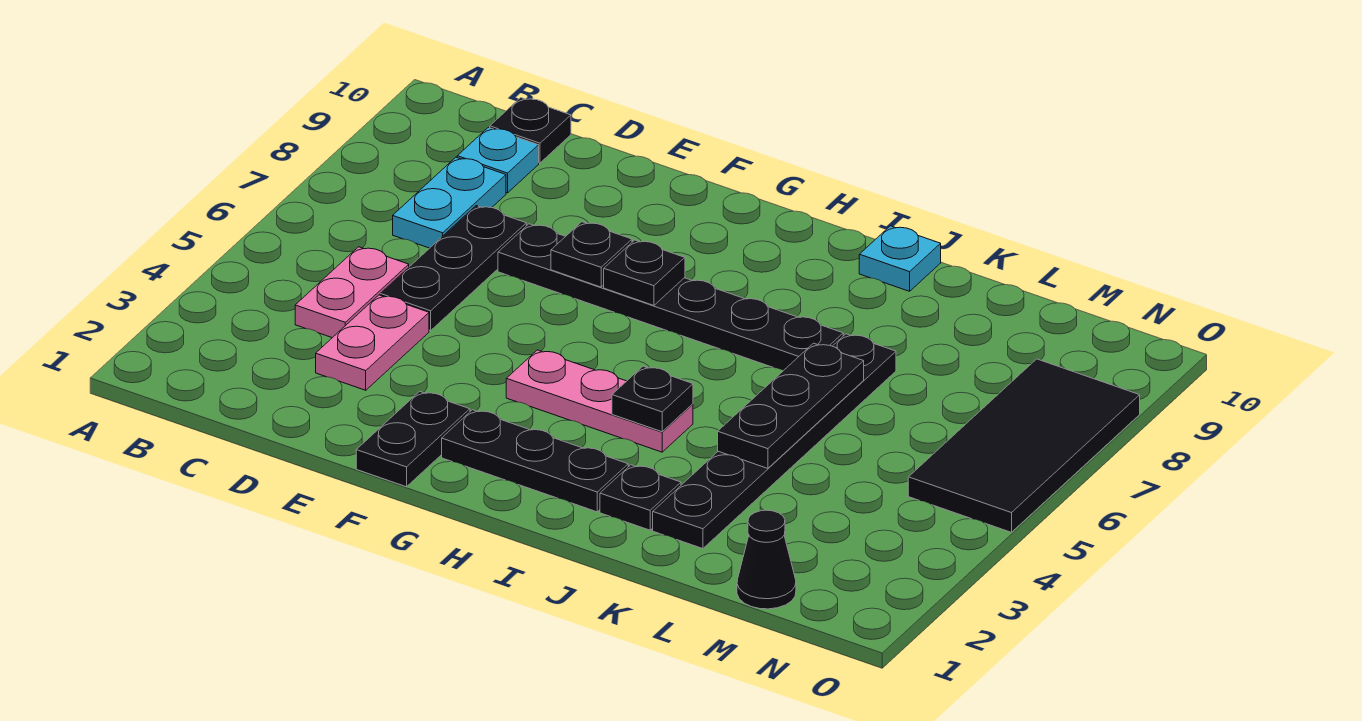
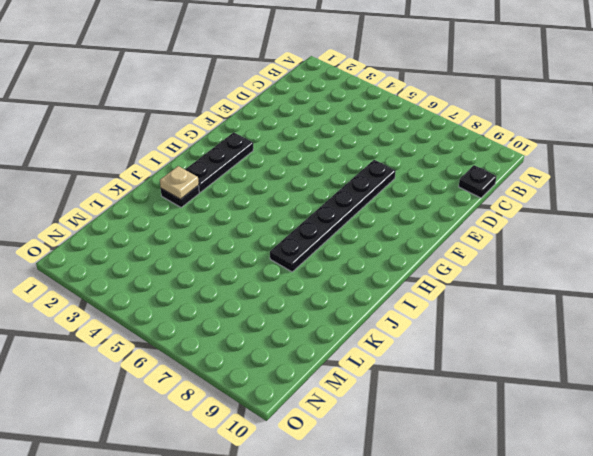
tan plate J2 level 2 -> none
none -> pink plate C4:C5 level 1
none -> cyan plate C7:C8 level 1
none -> cyan plate C9 level 1

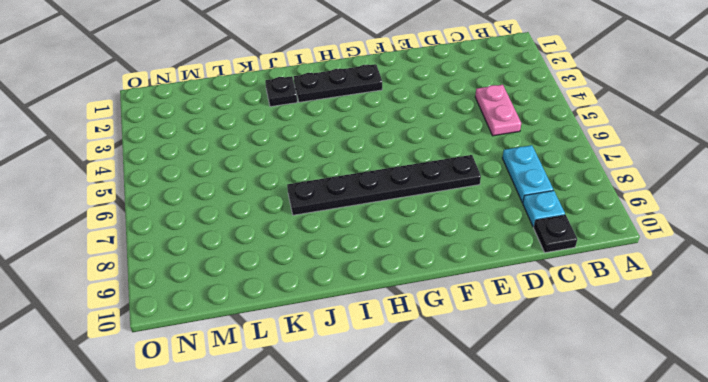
none -> pink plate D3:D4 level 1
none -> black plate D5:D7 level 1
none -> black plate F1:F2 level 1

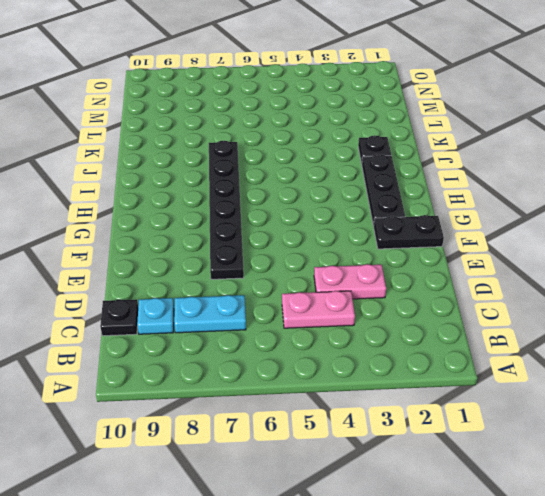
none -> black plate D5:D7 level 1
none -> pink plate G4:I4 level 1
none -> cyan plate J10 level 1

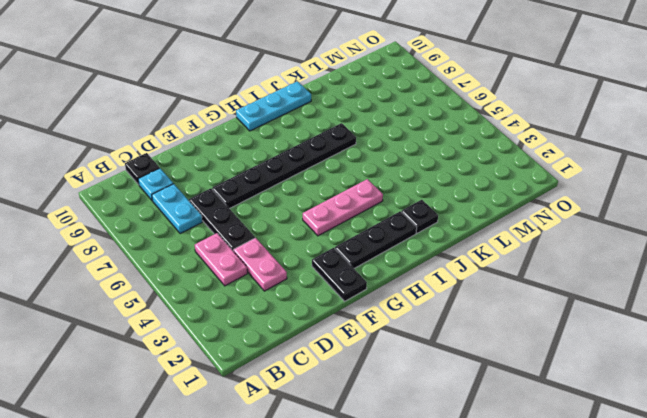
cyan plate H10:J10 level 1 -> cyan plate J10 level 1
none -> black plate K2:K7 level 1
none -> black cone M1 level 1
none -> black tile N5:O8 level 1

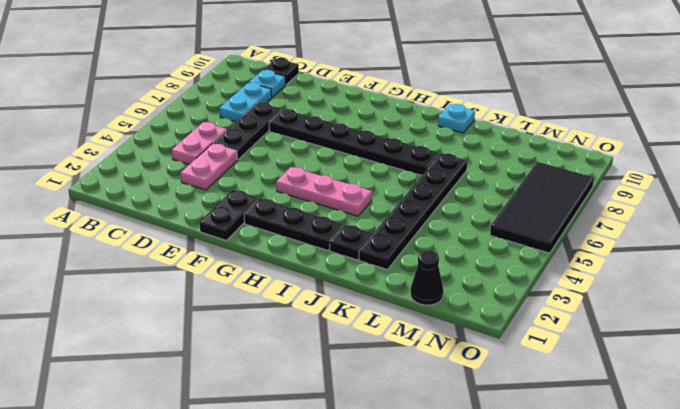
none -> black plate F7 level 2
none -> black plate G7 level 2
none -> black plate I4 level 2

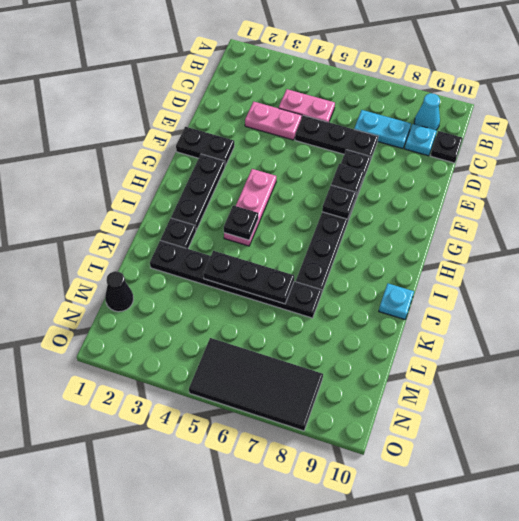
cyan cone B9 level 1 -> none

